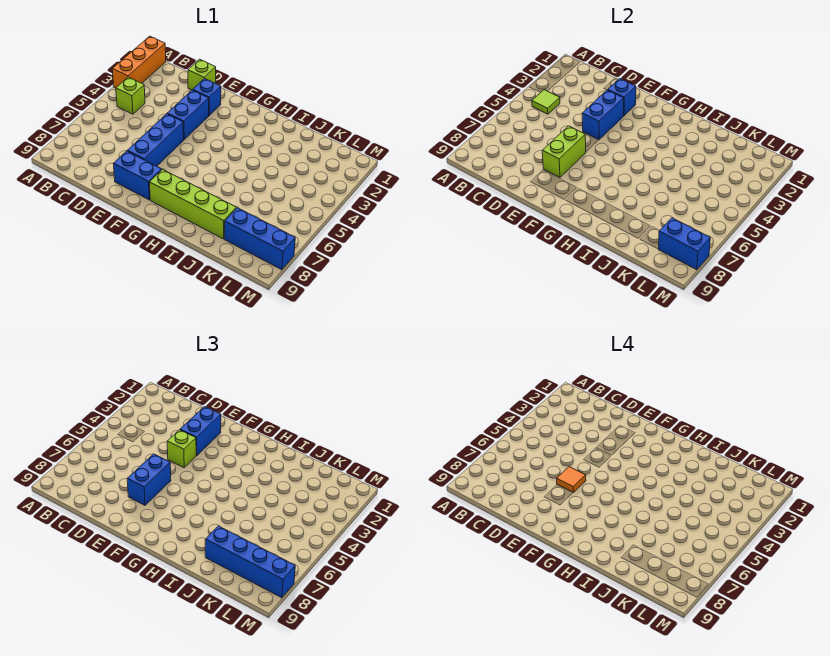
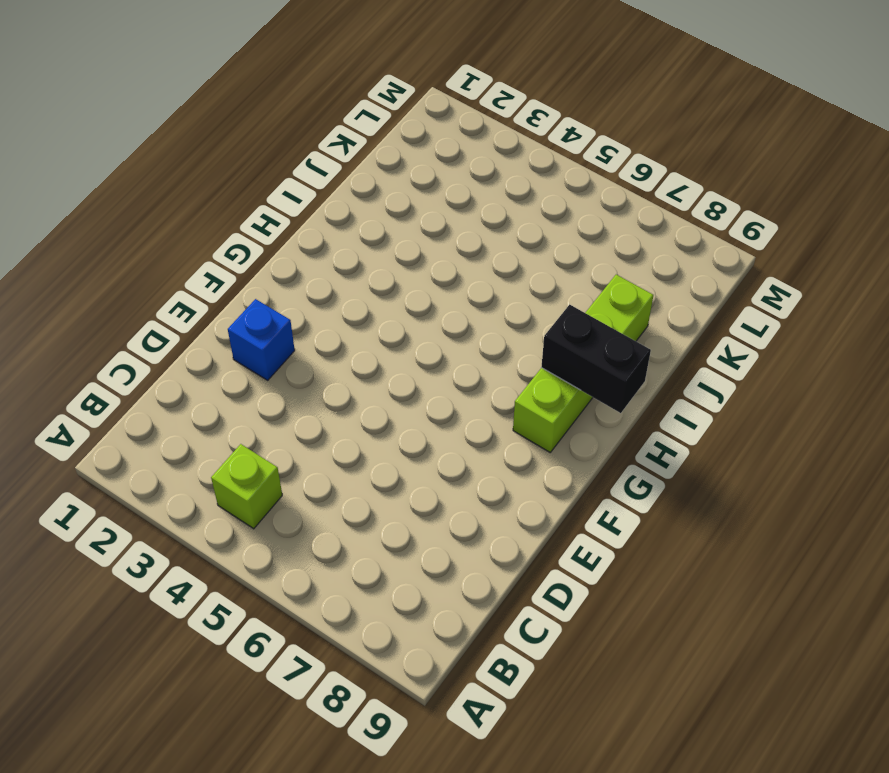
black brick H8:H9 level 2 -> none
none -> orange brick A1:A3 level 1
none -> lime brick D1 level 1
none -> blue brick E3:E4 level 1

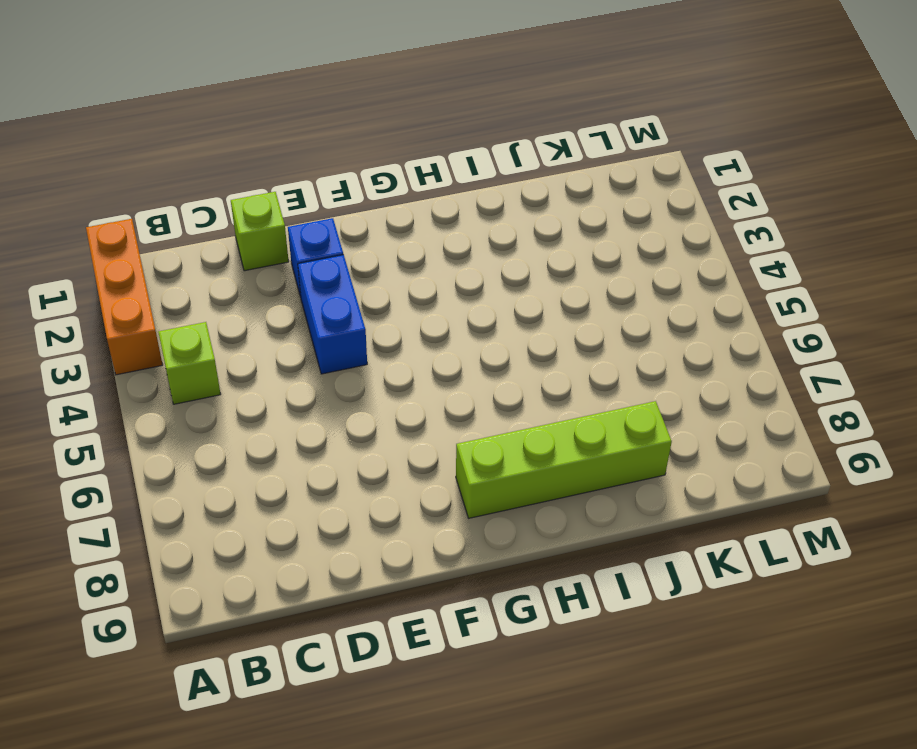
none -> blue brick E5:E7 level 1
none -> blue brick E8:F8 level 1
none -> blue brick K8:M8 level 1

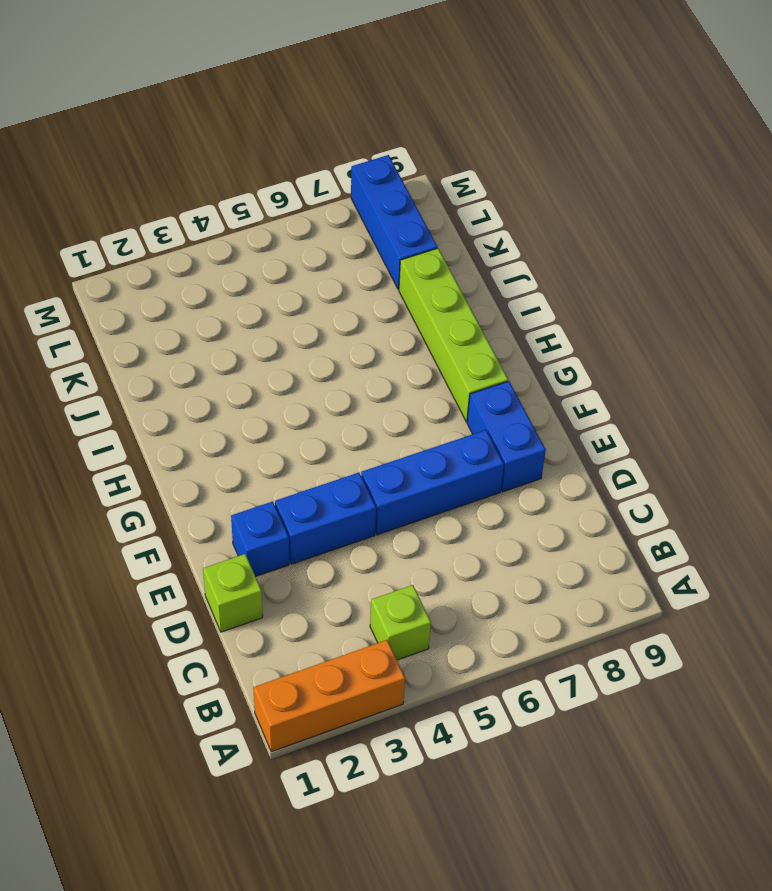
none -> lime tile B4 level 2
none -> blue brick E2 level 2
none -> blue brick E3:E4 level 2

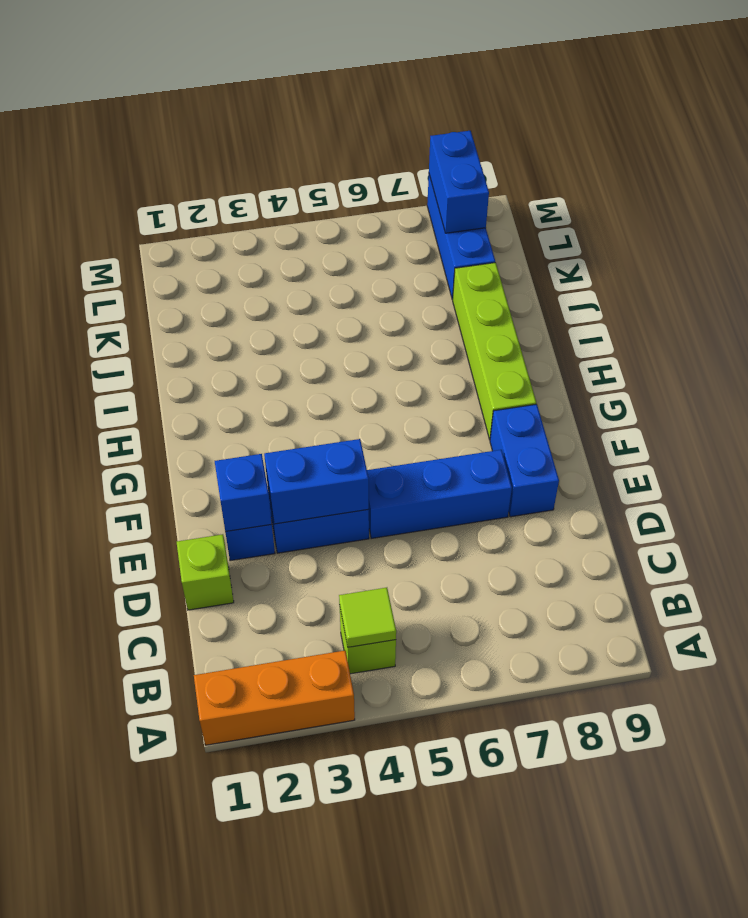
none -> lime brick E6:E7 level 2
none -> blue brick E2:E3 level 3
none -> lime brick E4 level 3

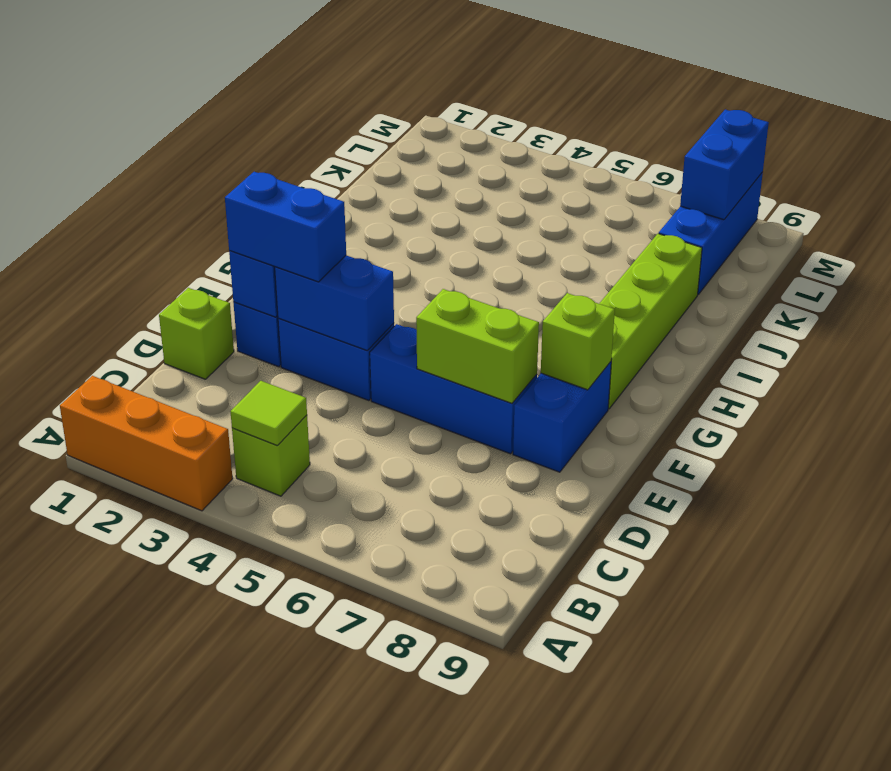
lime brick F8 level 2 -> lime brick E4 level 3
none -> blue brick E6:E7 level 3
none -> blue brick J8:M8 level 3
none -> orange tile E6 level 4

